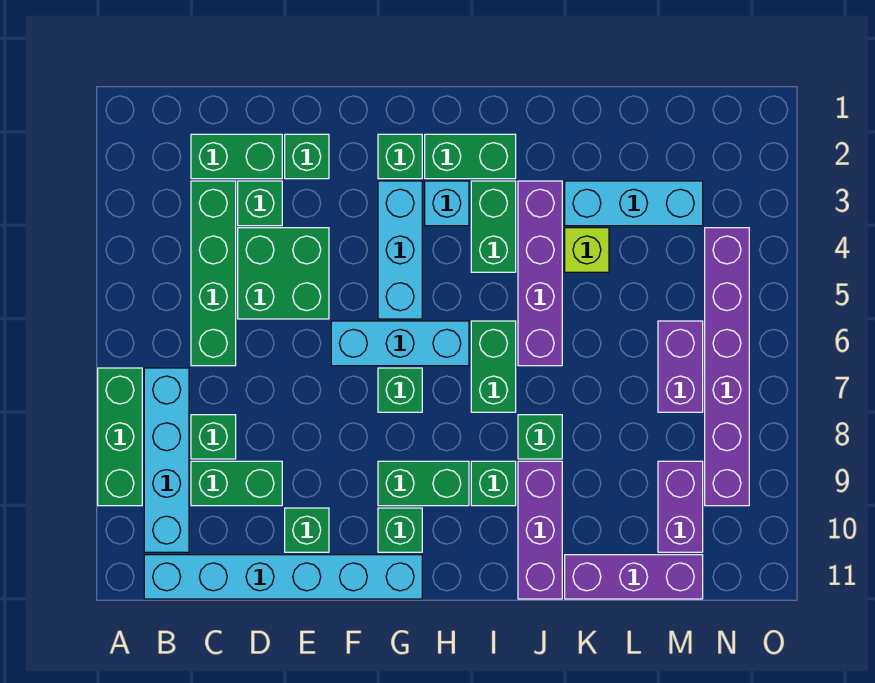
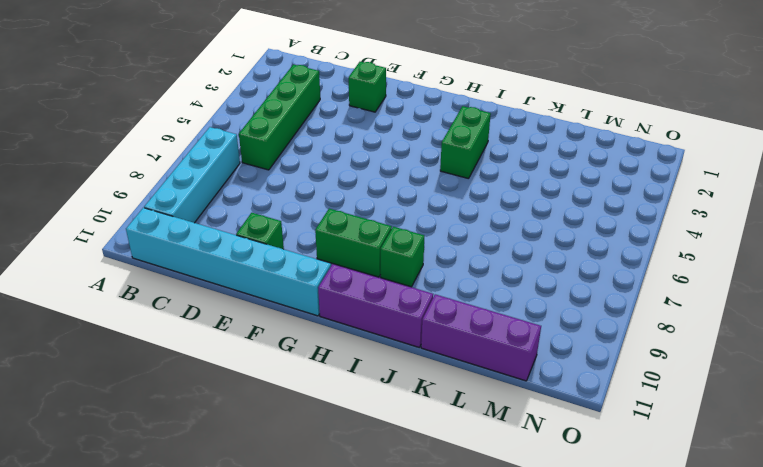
purple brick H11:J11 level 1 -> purple brick J9:J11 level 1
none -> green brick A7:A9 level 1
none -> green brick C2:D2 level 1
none -> green brick C8 level 1
none -> green brick C9:D9 level 1

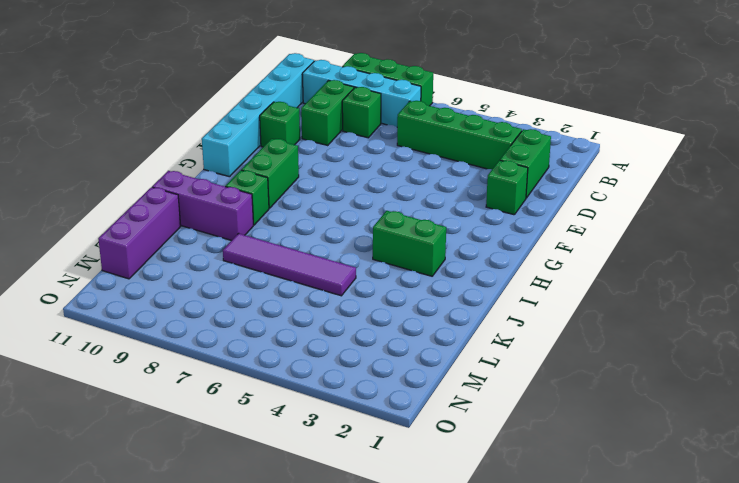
purple tile K5:K8 level 1 -> none
none -> green brick D3 level 1
none -> green brick D4:E5 level 1
none -> cyan brick F6:H6 level 1
none -> green brick G2 level 1

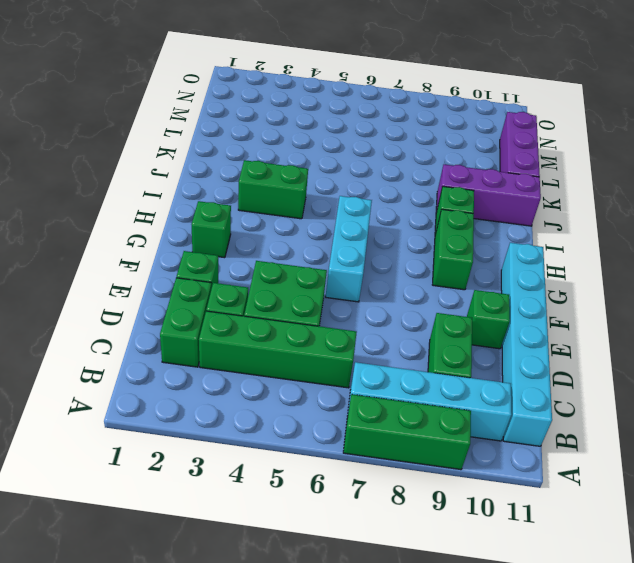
none -> green brick C8 level 1
none -> cyan brick G3:G5 level 1
none -> green brick G7 level 1
none -> green brick G10 level 1

